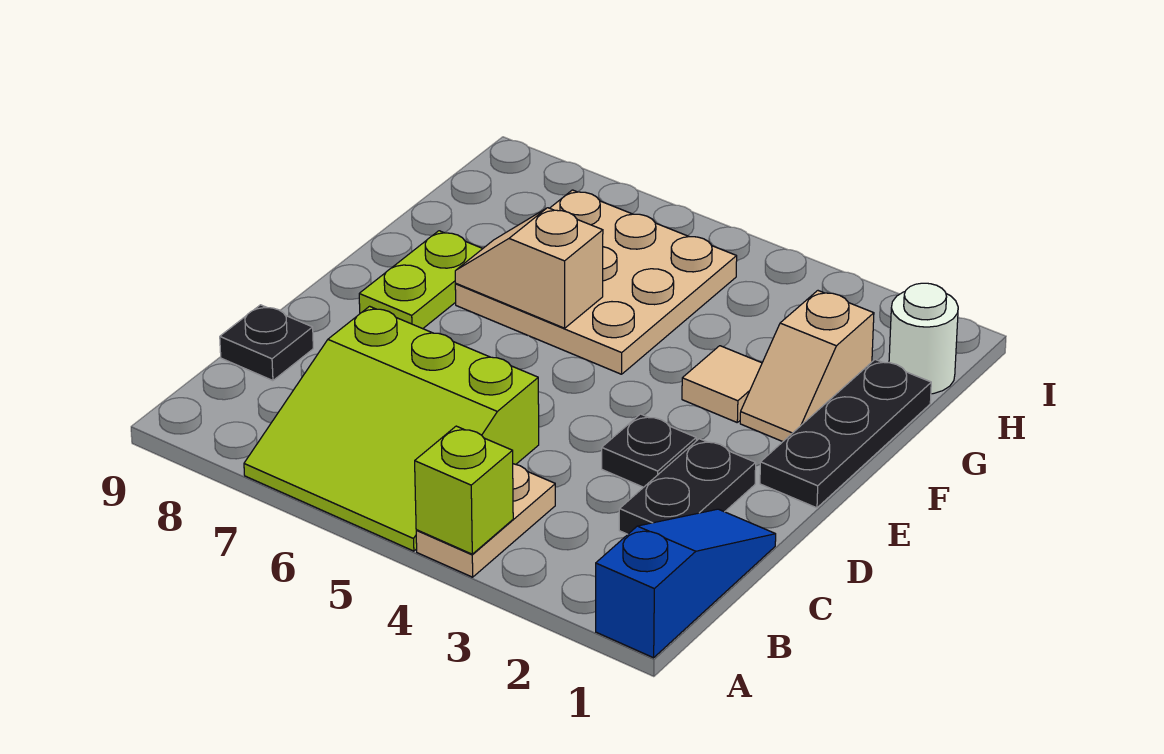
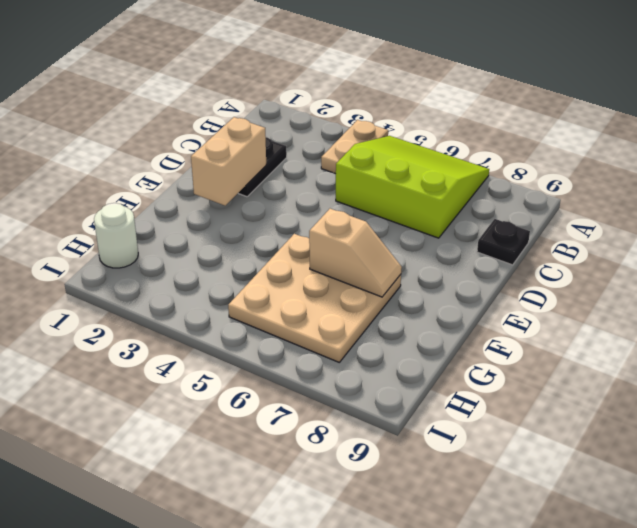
tan brick D2:E2 level 2 -> none
none -> blue slope A1:C1 level 1 top A
none -> black plate D3 level 1
none -> black plate E1:G1 level 1

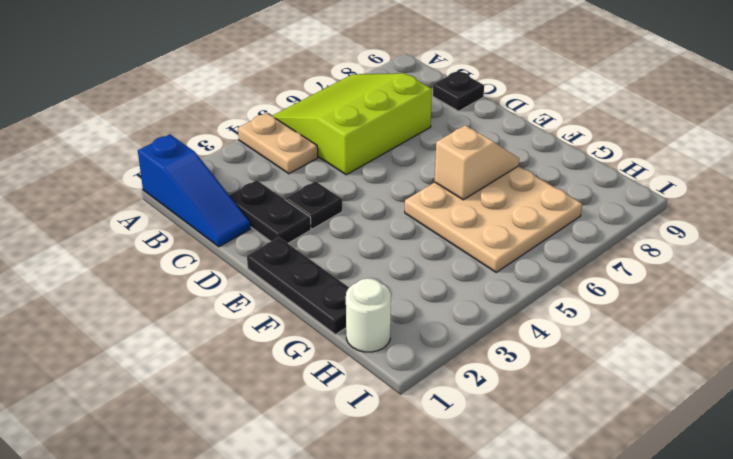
none -> lime plate E8:F8 level 1
none -> tan slope F2:G2 level 1 top G
none -> tan tile F3 level 1

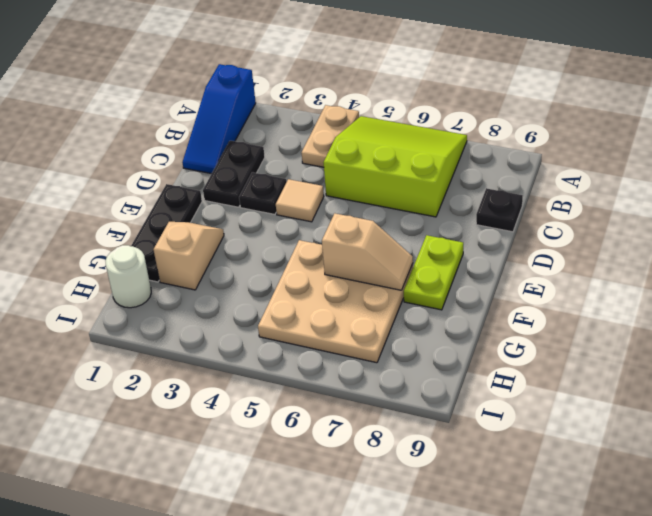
tan tile D4 level 1 -> tan tile F3 level 1
none -> lime brick A4 level 2

